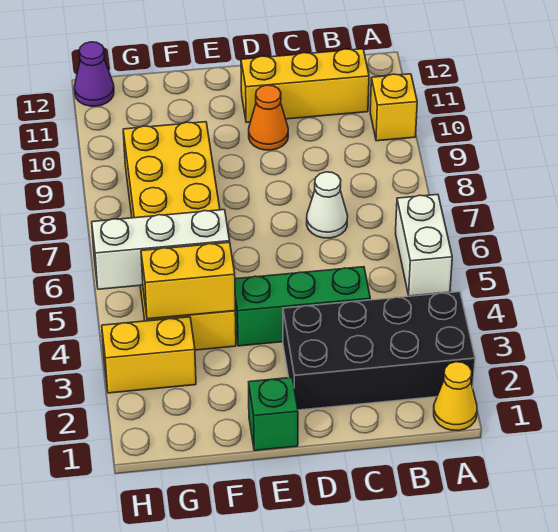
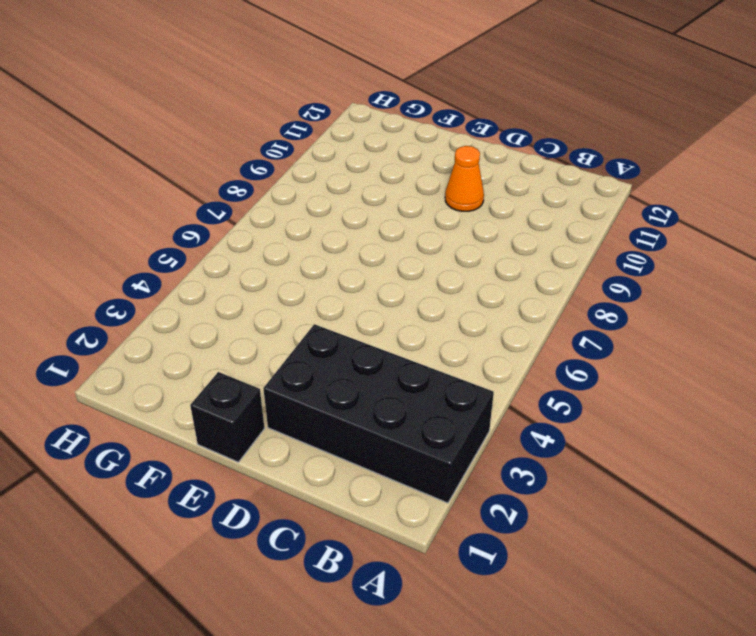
black brick E1 level 1 -> green brick E1 level 1
none -> yellow cone A1 level 1
none -> white brick A5:A6 level 1
none -> yellow brick A10 level 1

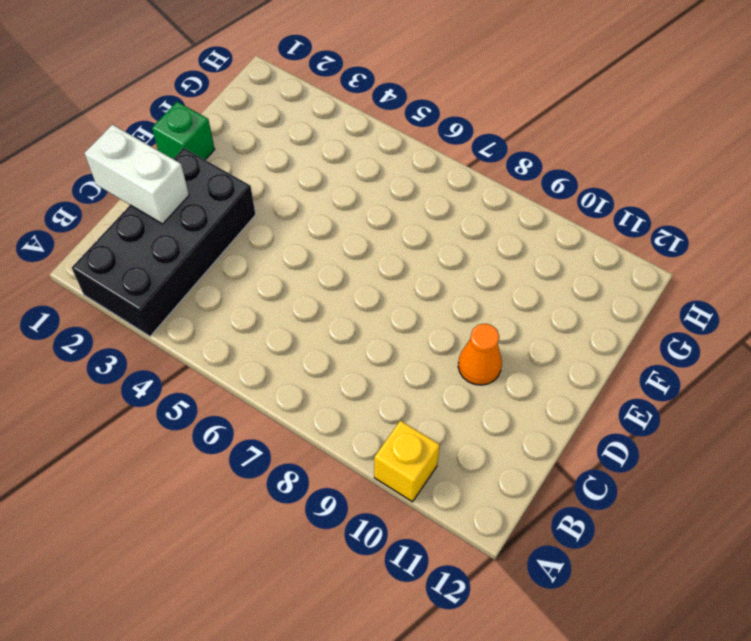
white brick C1:C2 level 2 -> white brick A5:A6 level 1
none -> yellow cone A1 level 1
none -> yellow brick B11:D11 level 1
none -> green brick C4:E4 level 1

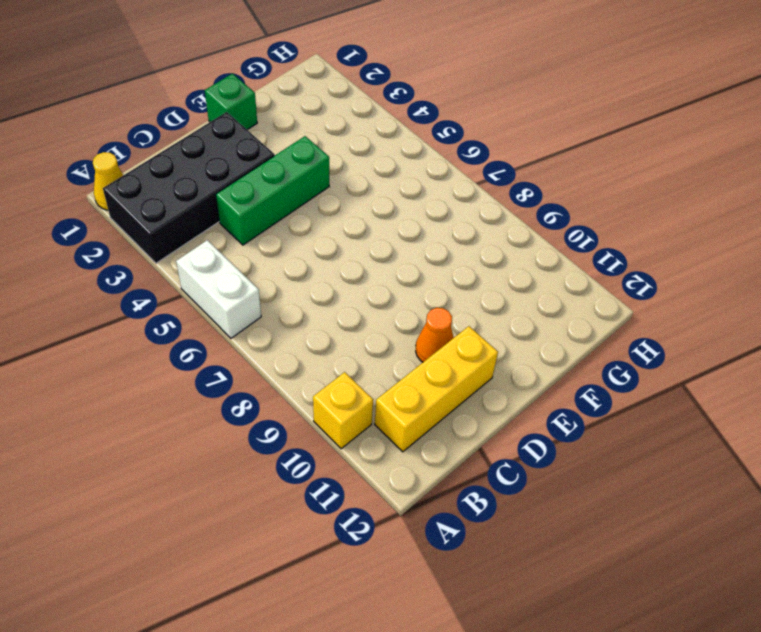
none -> white cone C7 level 1
none -> yellow brick F4:G9 level 1
none -> yellow brick G3:H3 level 1

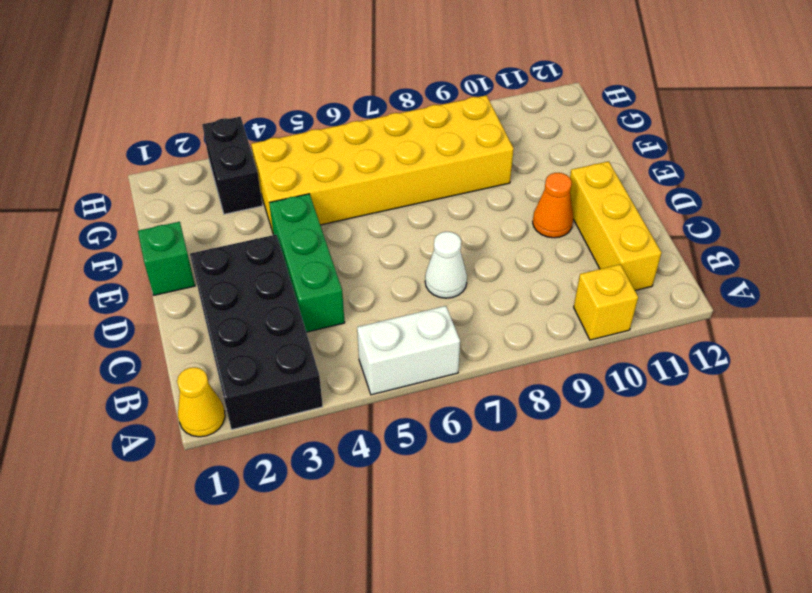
black brick G3:H3 level 1 -> yellow brick G3:H3 level 1
none -> purple cone H12 level 1
none -> yellow brick F4:G4 level 2
none -> white brick F5:H5 level 2

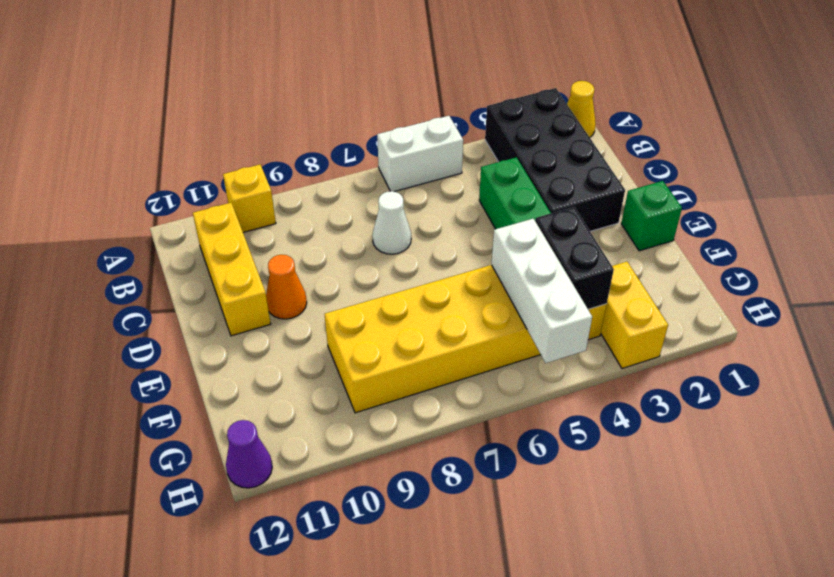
black brick F4:G4 level 2 -> yellow brick F4:G4 level 2

